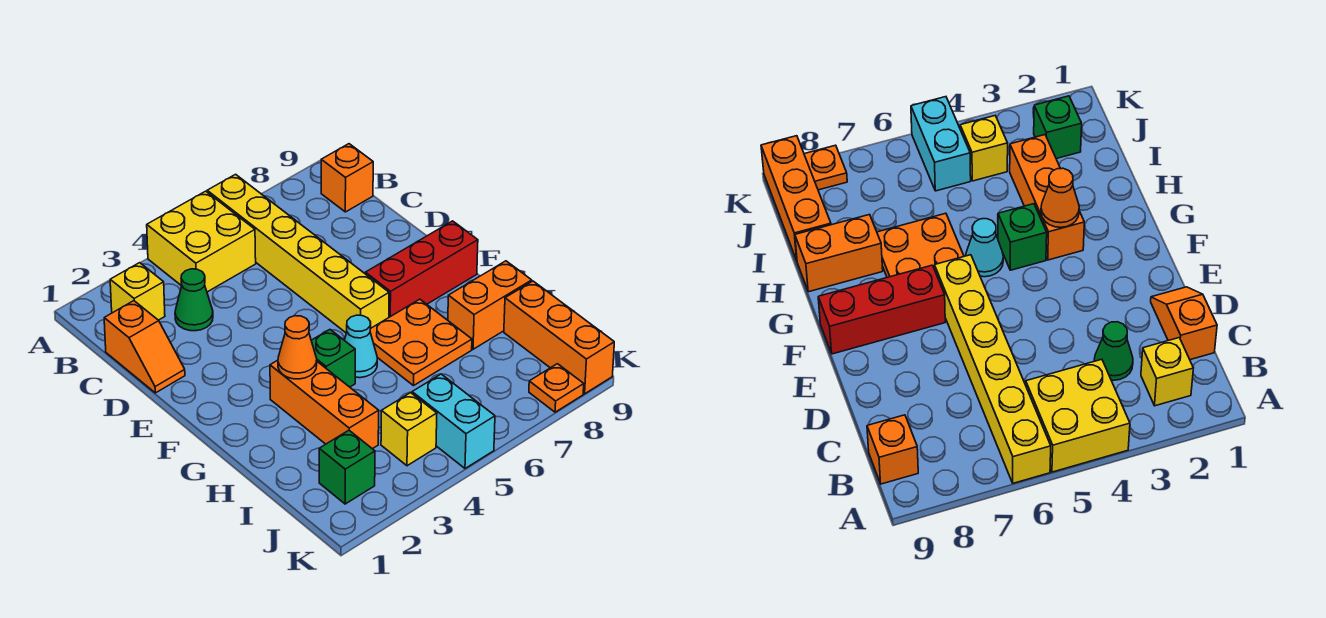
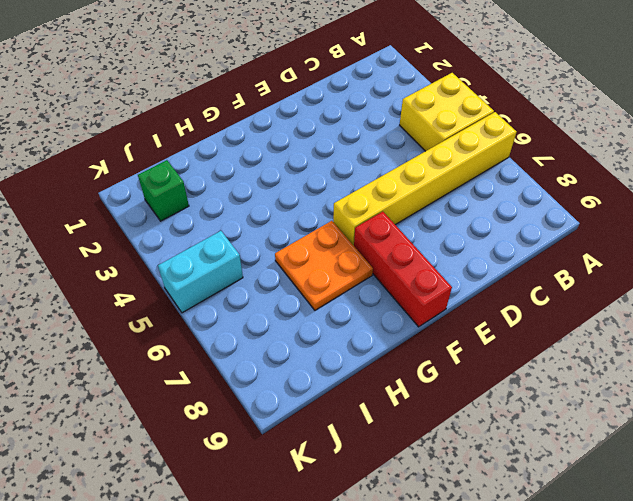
none -> yellow brick B2 level 1
none -> orange brick B9 level 1
none -> orange slope C1:D1 level 1 top C

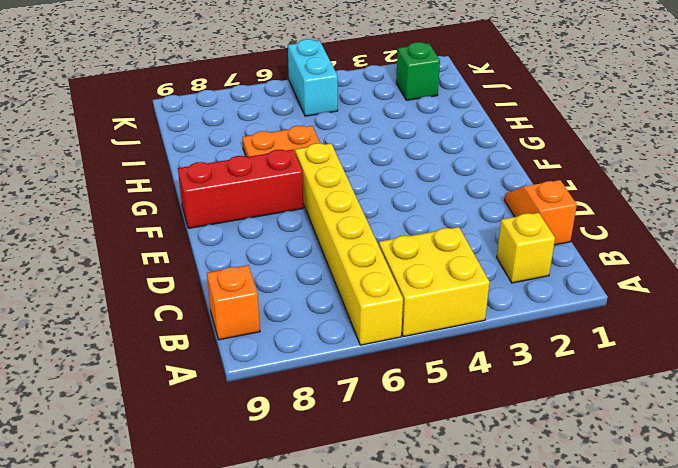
none -> green cone C3 level 1
none -> orange brick G3:I3 level 1
none -> green brick G4 level 1

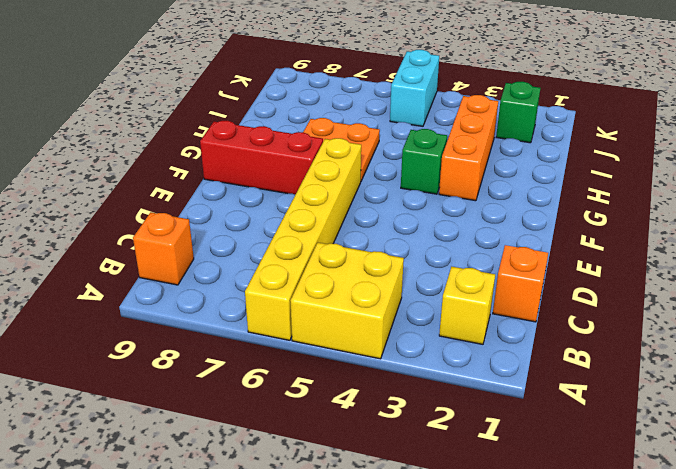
none -> green cone C3 level 1
none -> cyan cone G5 level 1
none -> orange brick H8:H9 level 1

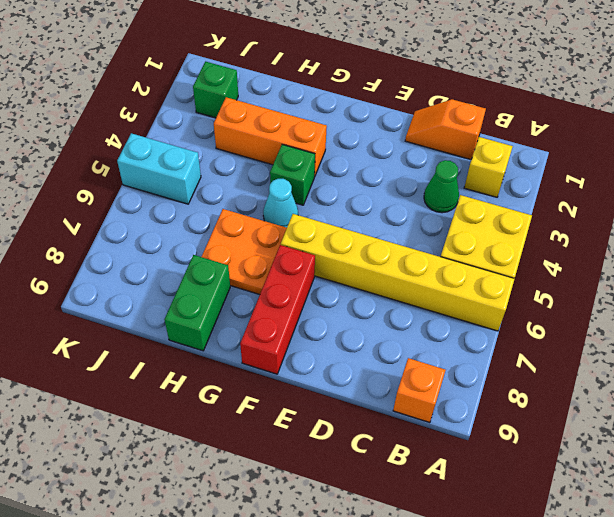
green brick H8:H9 level 1 -> orange brick H8:H9 level 1
none -> orange brick I9:K9 level 1
none -> yellow brick J4 level 1
none -> orange plate K8 level 1

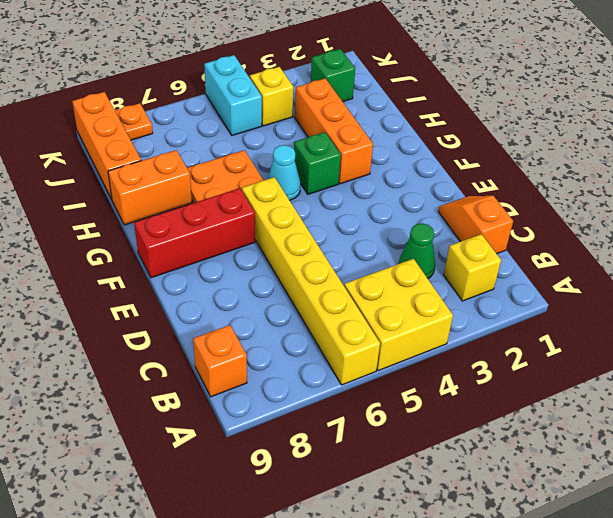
none -> orange cone G3 level 2

